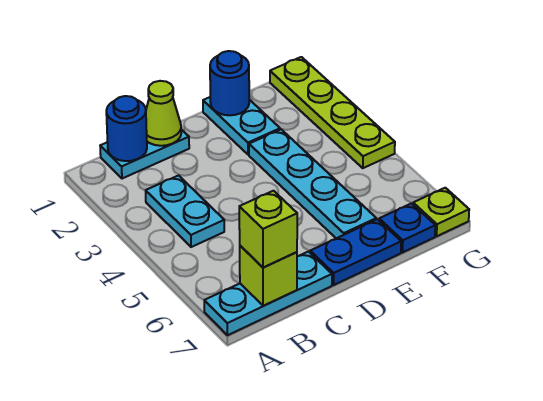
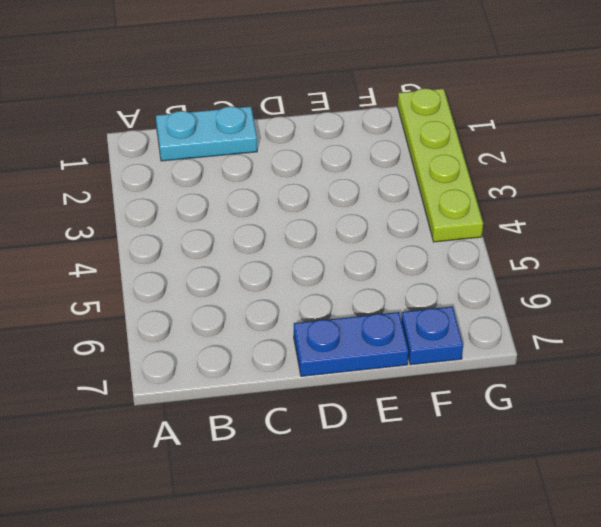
none -> cyan plate A7:C7 level 1
none -> cyan plate B3:B4 level 1
none -> cyan plate E1:E2 level 1

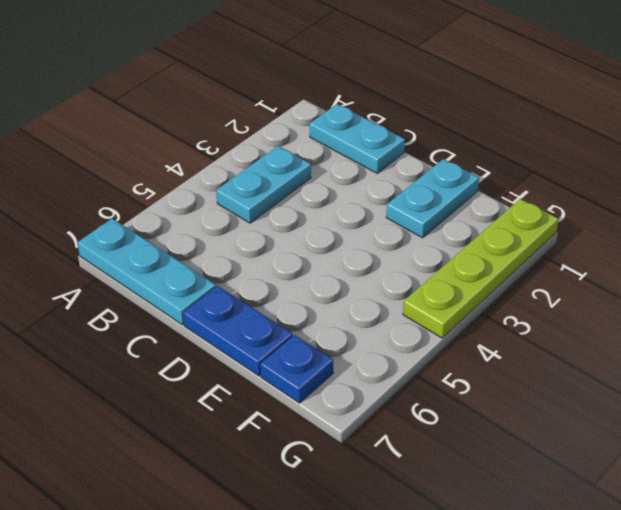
none -> cyan plate E3:E6 level 1
none -> lime plate G7 level 1
none -> blue round brick B1 level 2

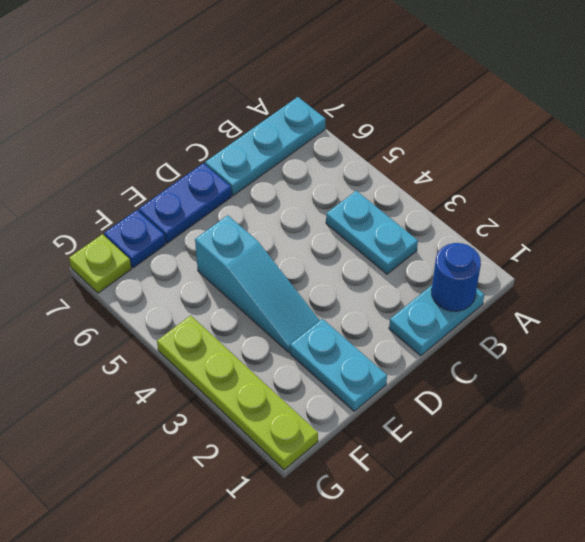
cyan slope E3:E5 level 1 top 5 -> cyan plate E3:E6 level 1
none -> lime brick B7 level 2
none -> lime cone C1 level 2
none -> blue round brick E1 level 2

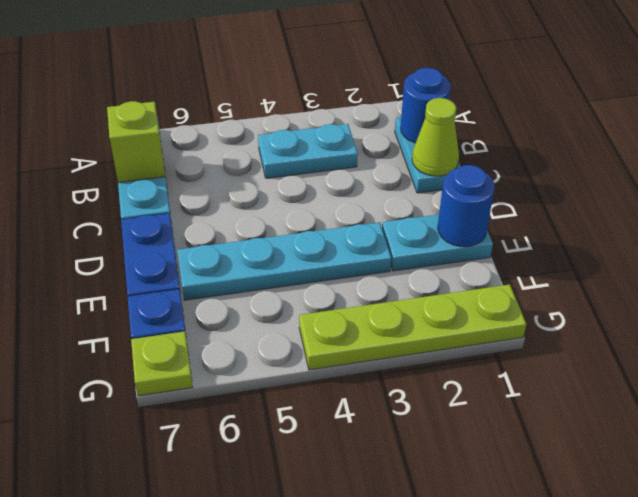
none -> lime brick B7 level 3

